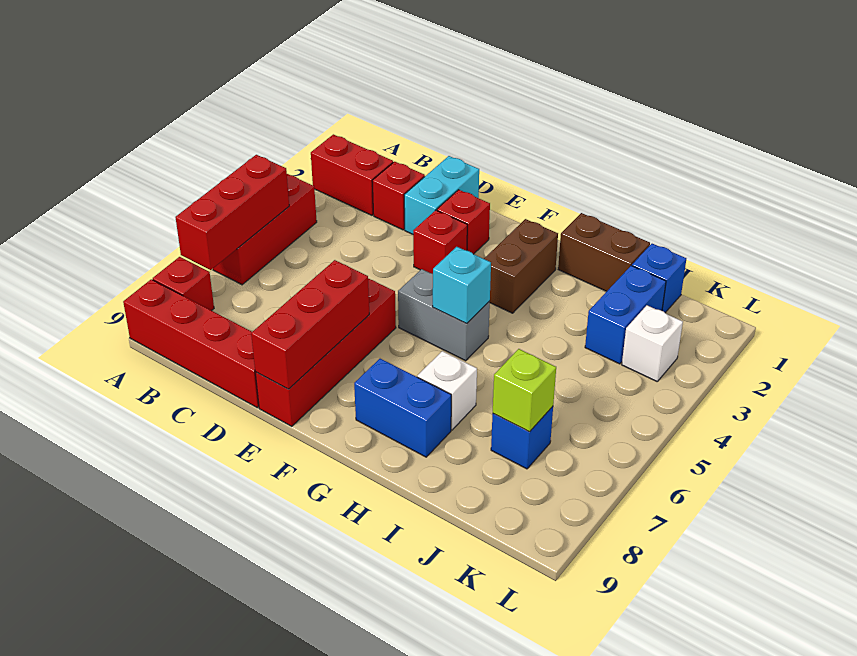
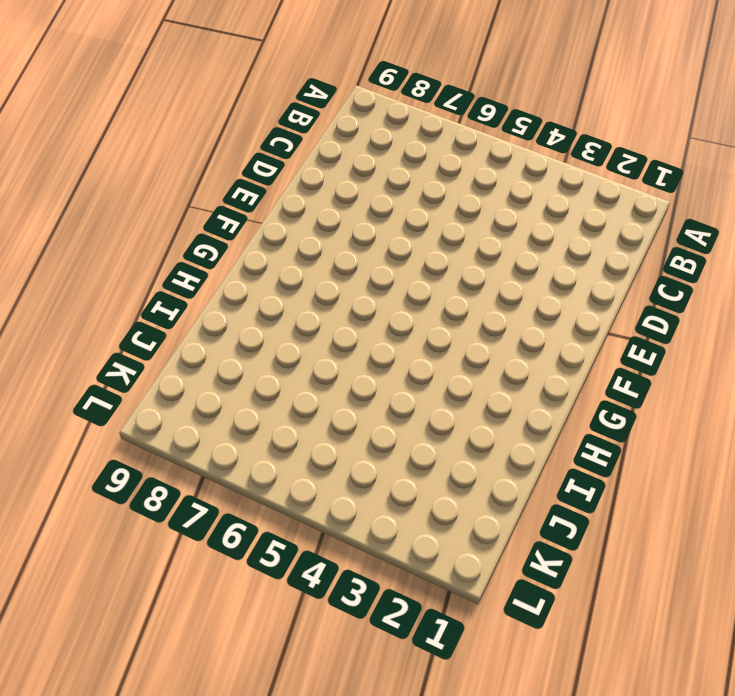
none -> red brick A2:B2 level 1
none -> red brick A4:A6 level 1
none -> red brick A8 level 1

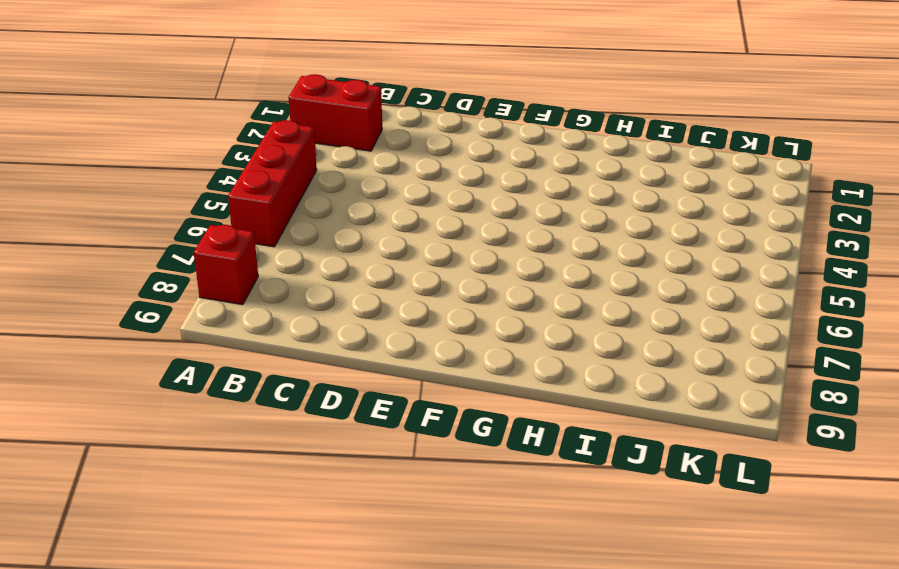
none -> red brick A9:D9 level 1
none -> red brick C2 level 1
none -> cyan brick D1:D2 level 1

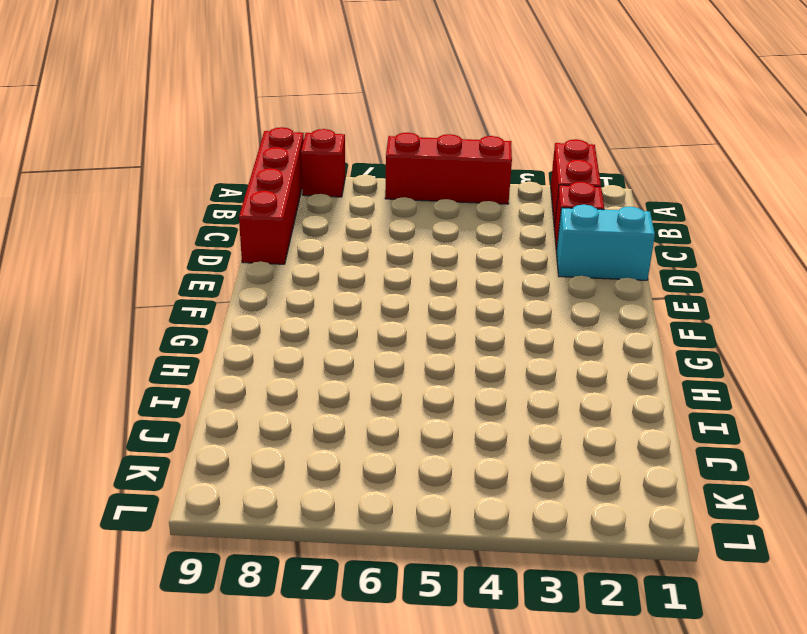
none -> red brick E2 level 1
none -> red brick E3 level 1
none -> red brick E6:E9 level 1

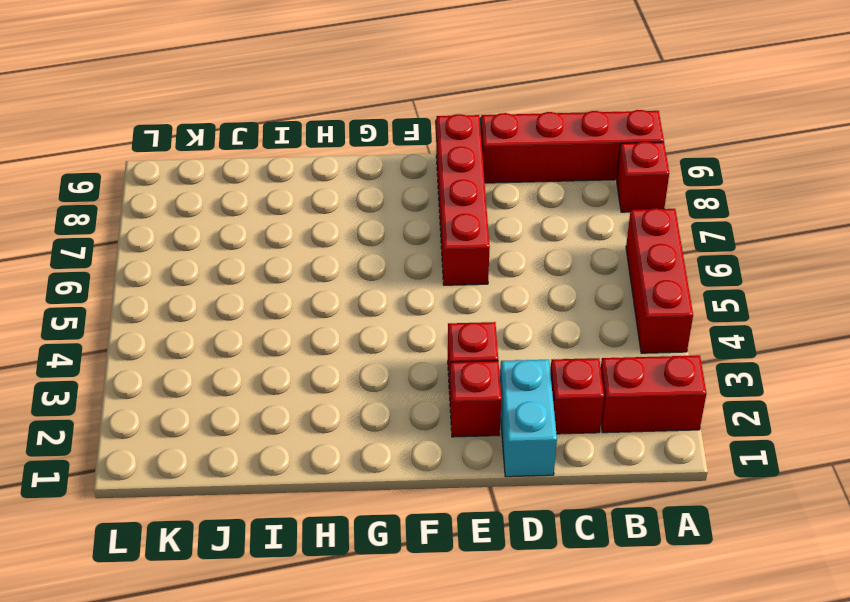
none -> grey brick F5:G5 level 1
none -> brown brick G2:G3 level 1
none -> blue brick G8:H8 level 1

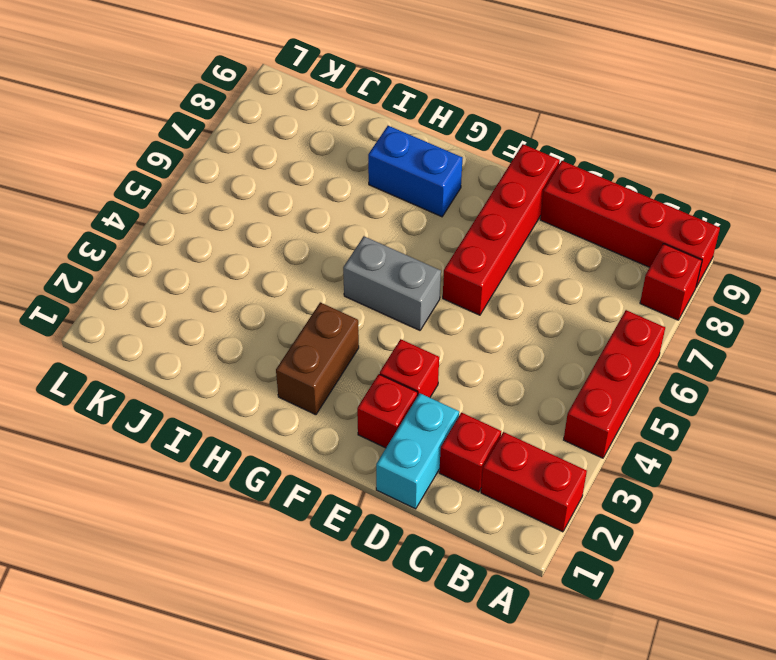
none -> brown brick H1:I1 level 1
none -> white brick H7 level 1
none -> blue brick J1 level 1

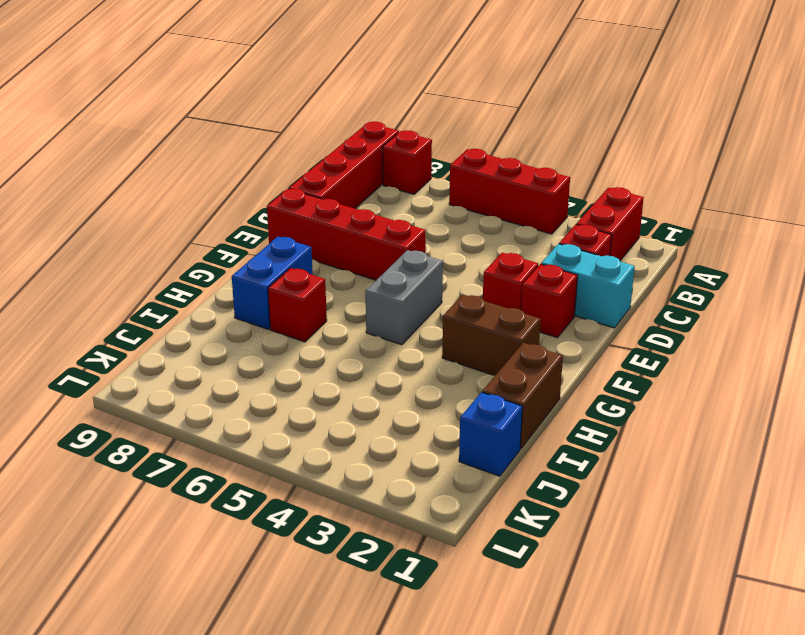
red brick H7 level 1 -> white brick H7 level 1
none -> blue brick J2:J3 level 1
none -> blue brick J7 level 1
none -> white brick K3 level 1

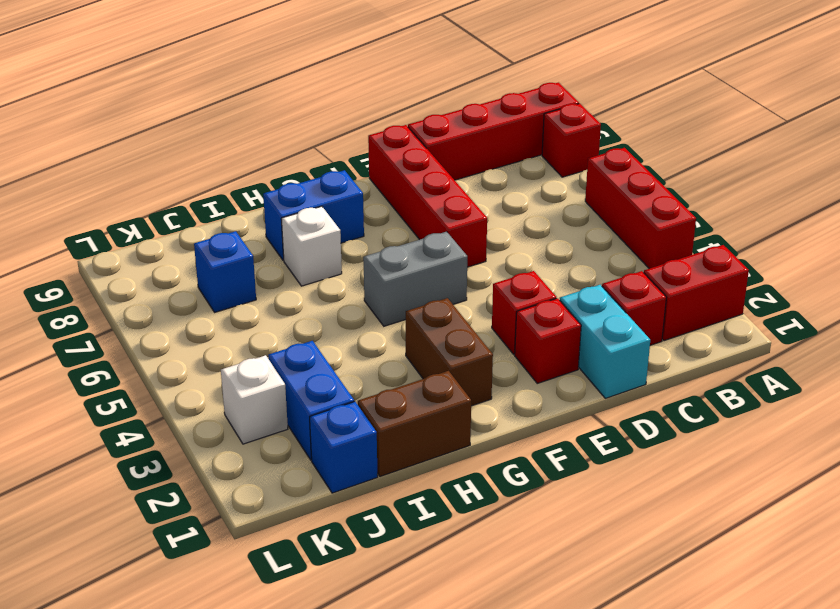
none -> red brick A5:A7 level 2
none -> red brick E7:E9 level 2
none -> cyan brick G5 level 2

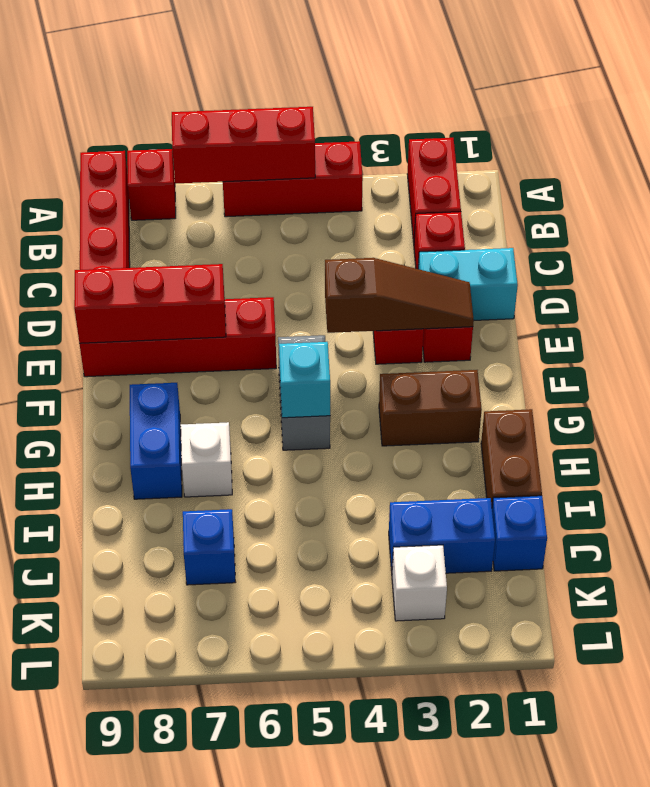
brown slope E2:E4 level 2 top 4 -> none
none -> lime brick J7 level 2

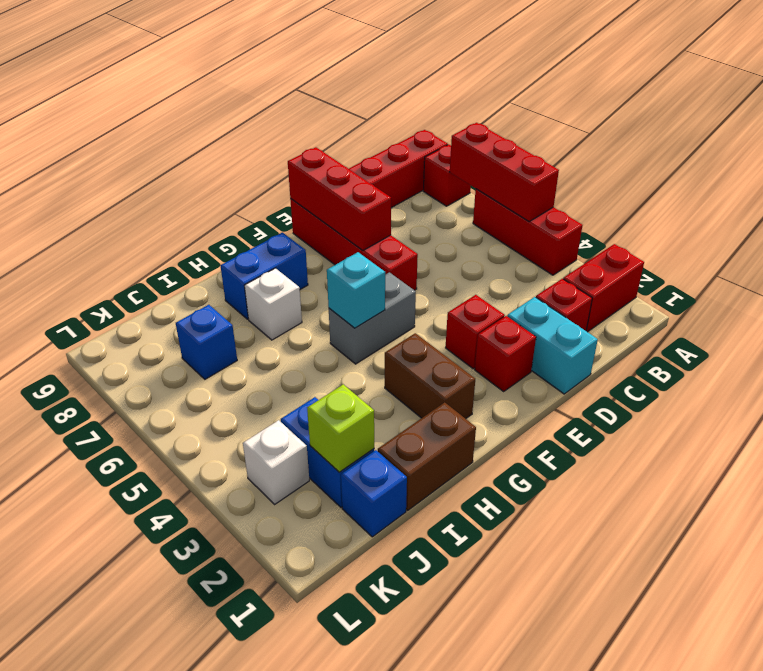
lime brick J2 level 2 -> lime brick J7 level 2

